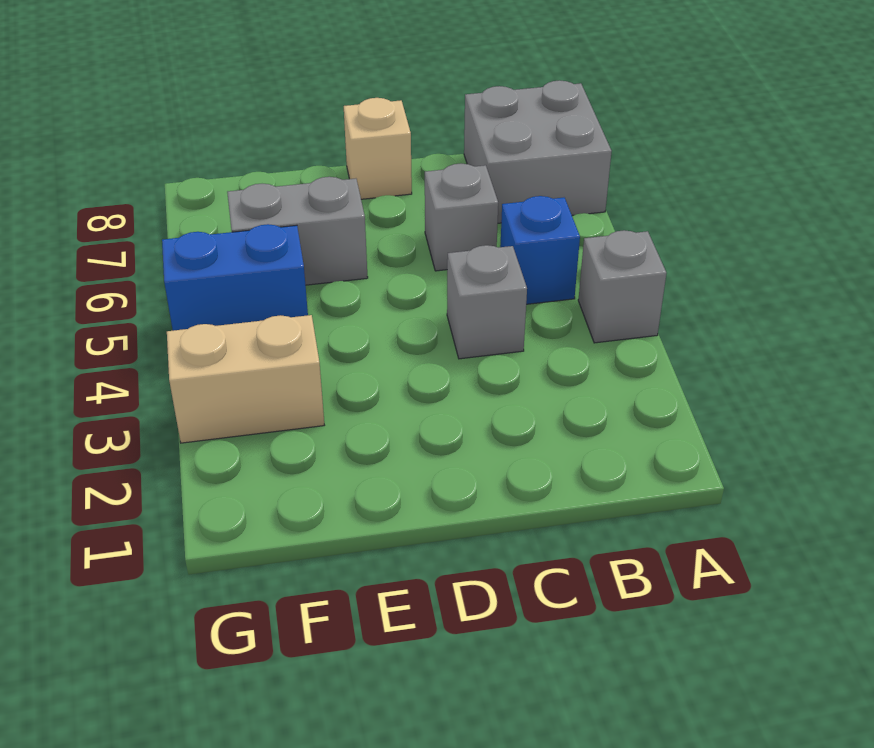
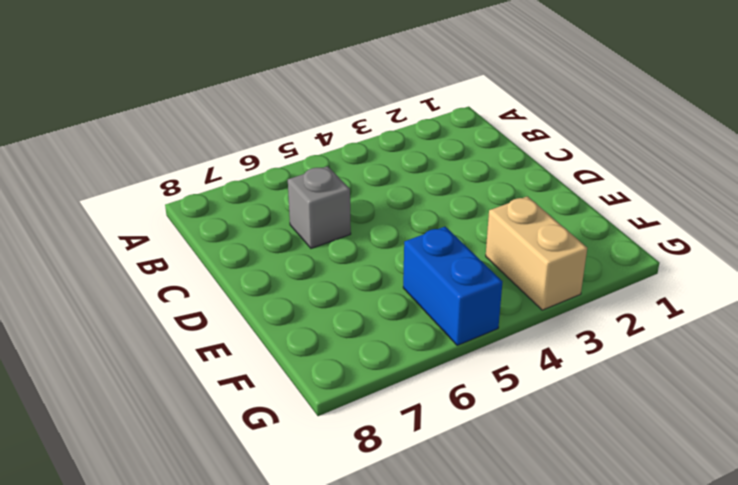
none -> grey brick A4 level 1
none -> grey brick A7:B8 level 1

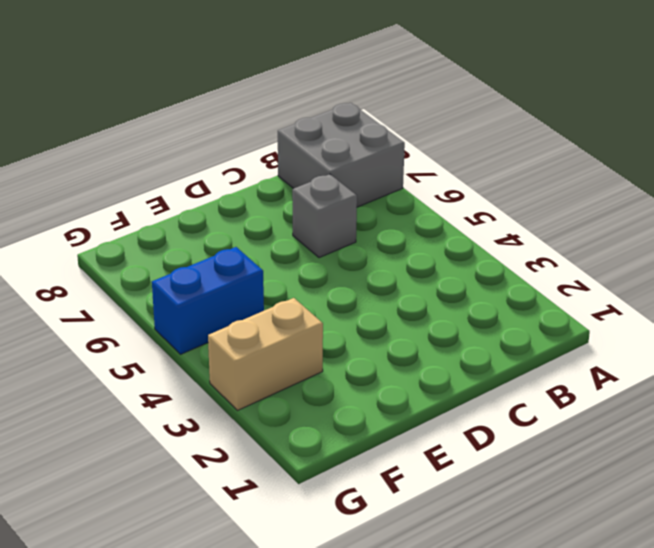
none -> grey brick A4 level 1
none -> blue brick B5 level 1

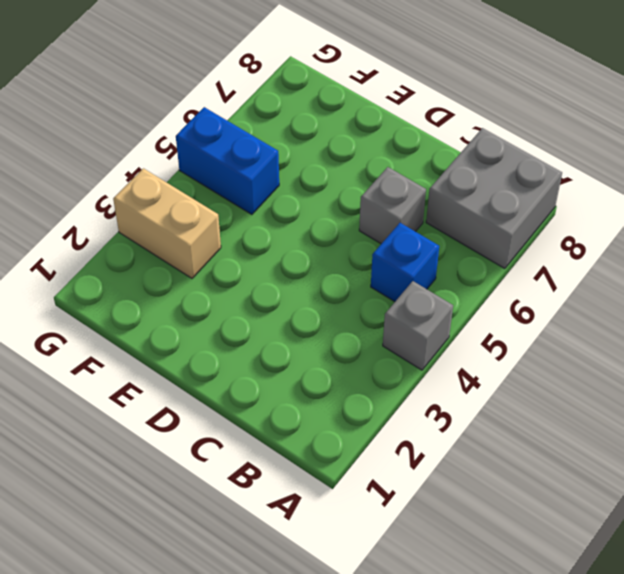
none -> grey brick C4 level 1
none -> tan brick D8 level 1

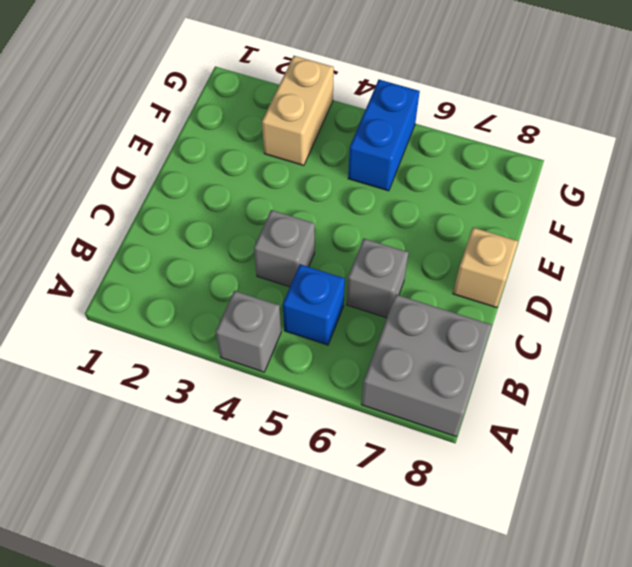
none -> grey brick E6:F6 level 1

